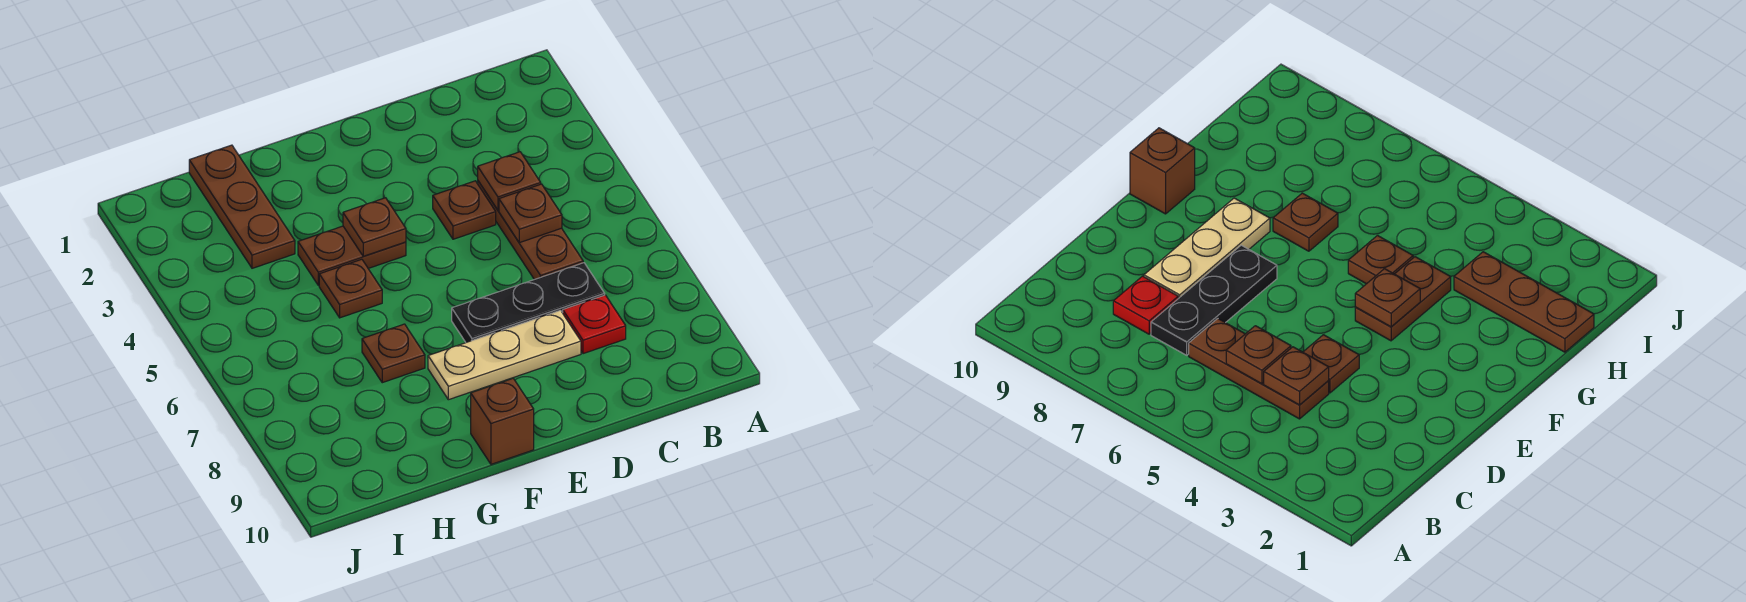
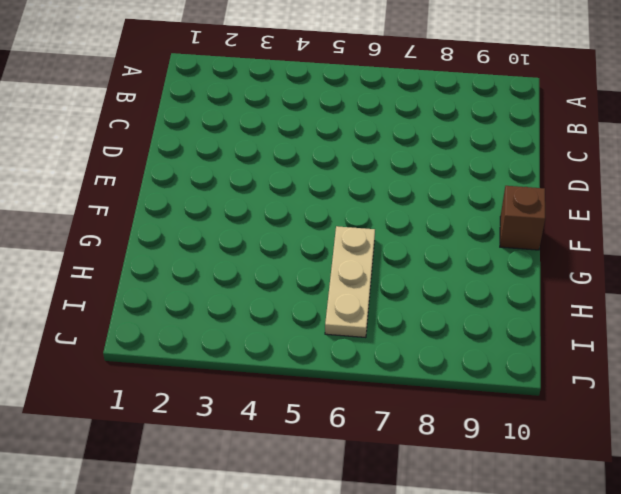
tan plate G6:I6 level 1 -> tan plate D8:F8 level 1
none -> brown plate C4:C6 level 1
none -> black plate C7:E7 level 1
none -> red plate C8 level 1

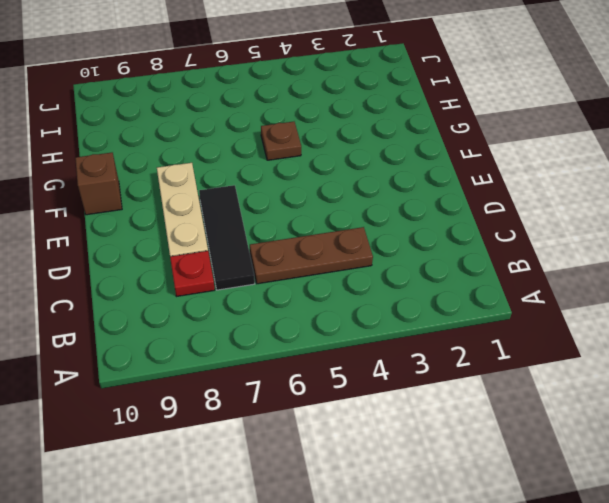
black tile C7:E7 level 1 -> black plate C7:E7 level 1
none -> brown plate D4 level 1
none -> brown plate F4:G4 level 1
none -> brown plate G7 level 1

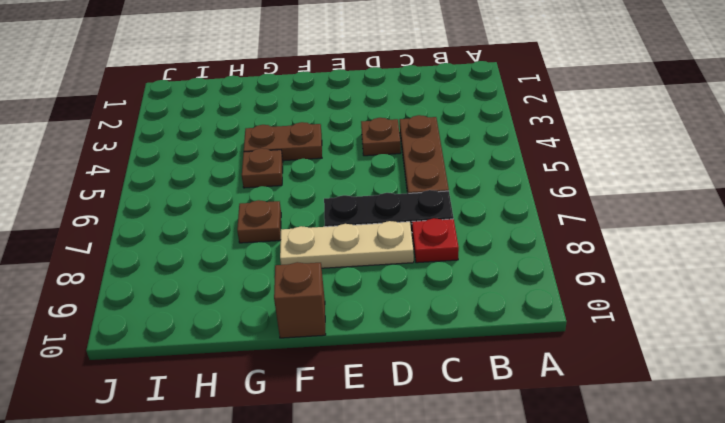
none -> brown plate H1:H3 level 1
none -> brown plate C4 level 2
none -> brown plate C5 level 2

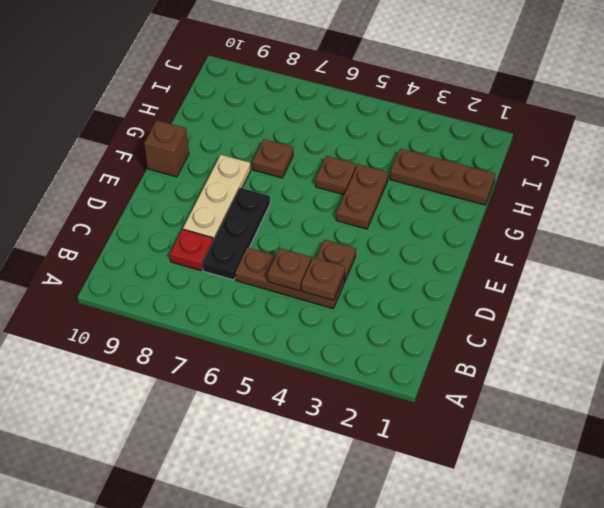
none -> brown plate F4 level 2

